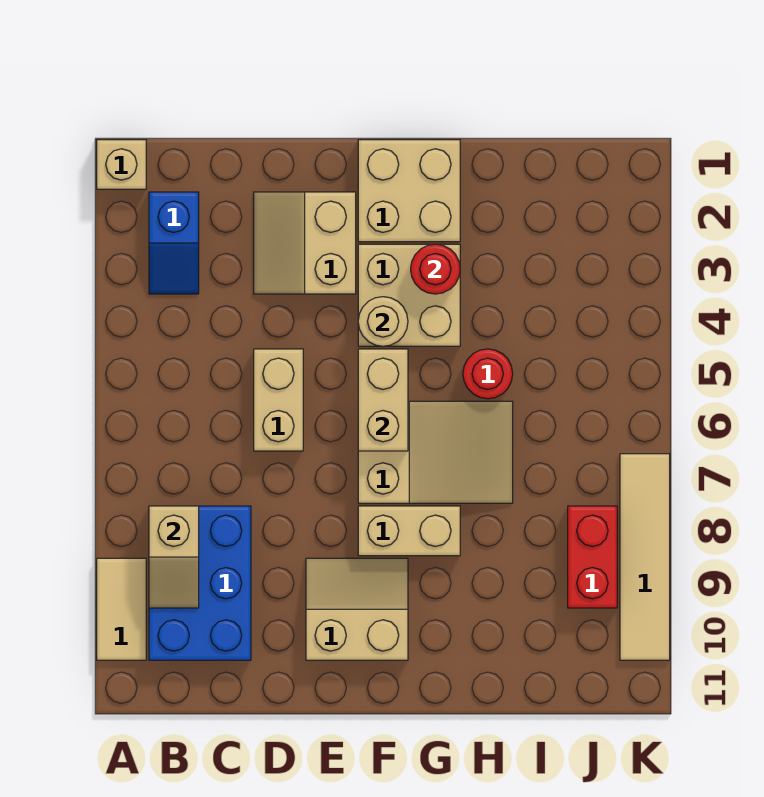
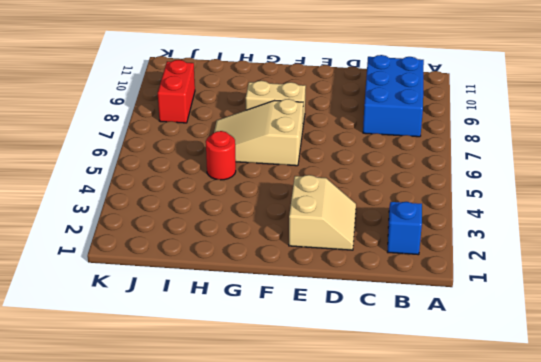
none -> tan brick A1 level 1
none -> tan tile A9:A10 level 1
none -> tan brick D5:D6 level 1

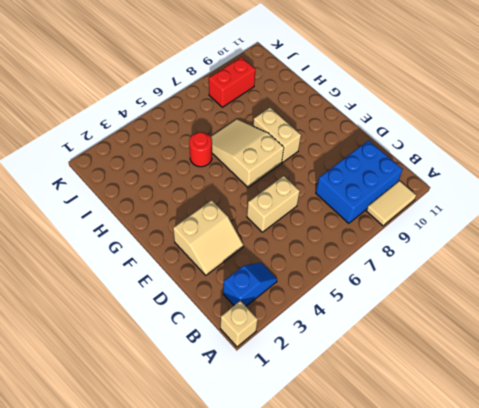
none -> tan slope E9:F10 level 1 top 10
none -> tan brick F1:G2 level 1
none -> tan brick F3:G4 level 1

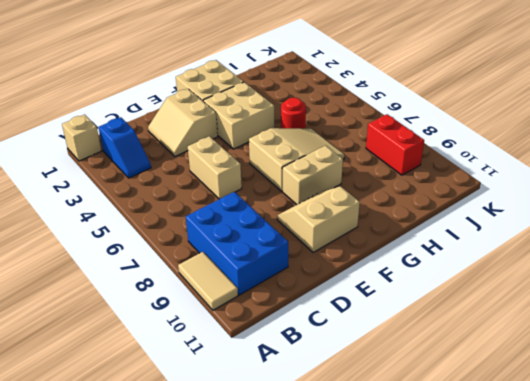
none -> tan tile K7:K10 level 1
none -> tan slope B8:B9 level 2 top 8
none -> tan round brick F4 level 2

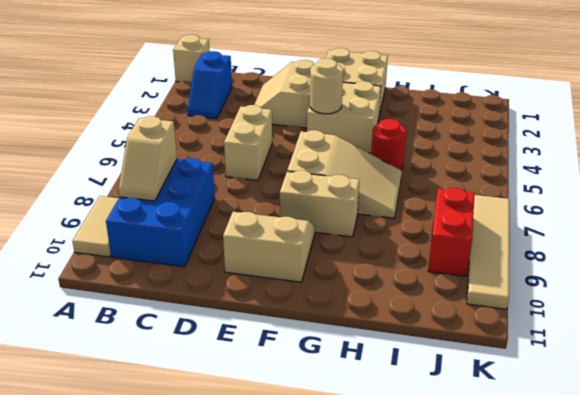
none -> tan brick F5:F6 level 2
none -> red round brick G3 level 2

